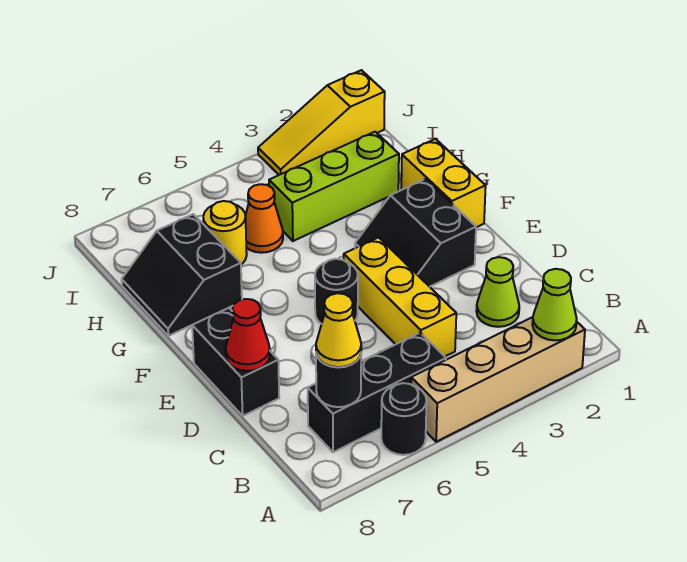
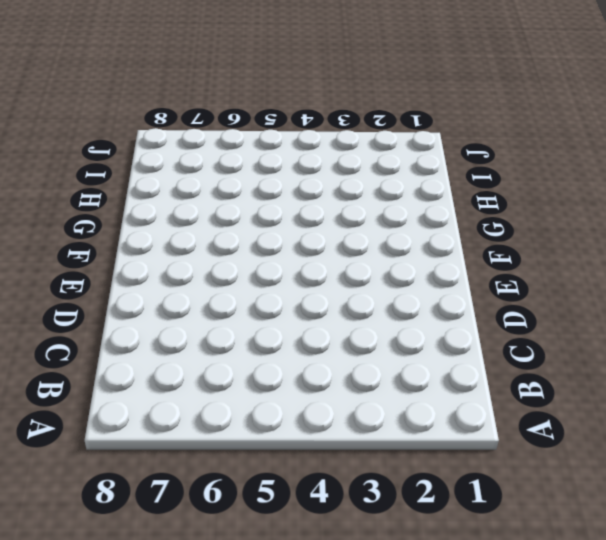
none -> tan brick A2:A5 level 1
none -> black round brick A6 level 1
none -> black brick B5:B7 level 1

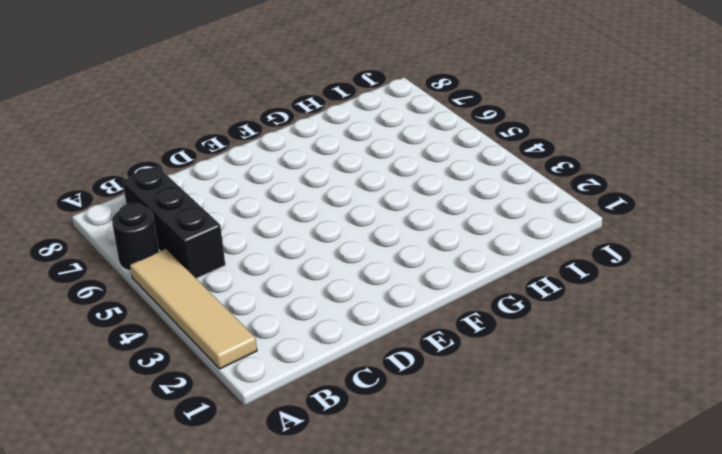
tan tile A2:A5 level 1 -> tan brick A2:A5 level 1
none -> lime cone C2 level 1
none -> yellow brick C4:E4 level 1
none -> black brick D8:E8 level 1

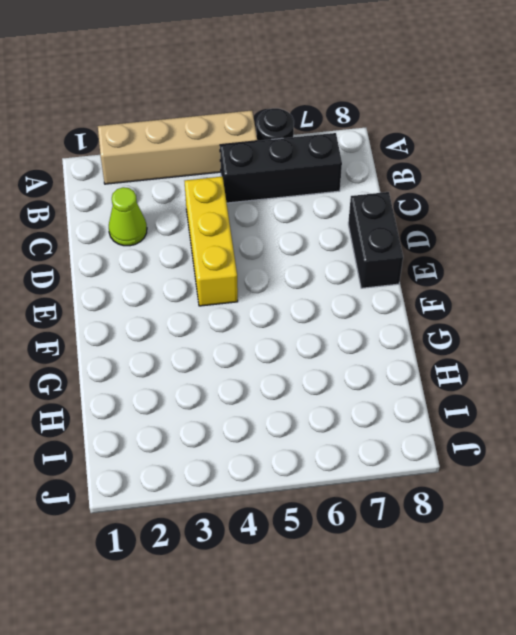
none -> black slope E2:F3 level 1 top 2
none -> black round brick E5 level 1
none -> yellow brick F1:G1 level 1

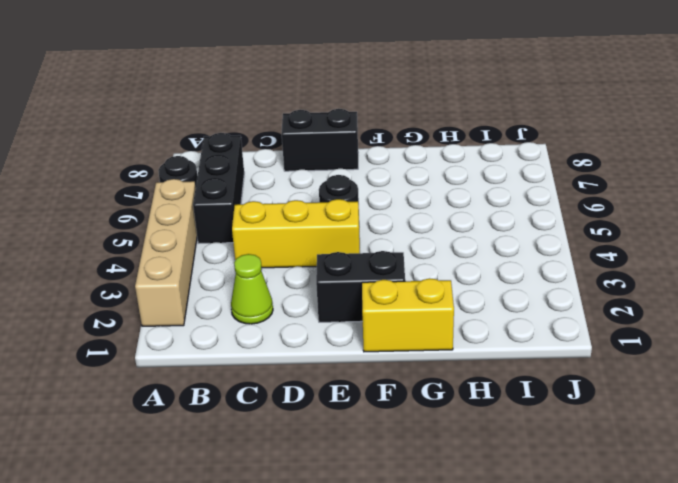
none -> black slope G7:H8 level 1 top 7
none -> lime brick H2:H4 level 1
none -> orange cone H5 level 1

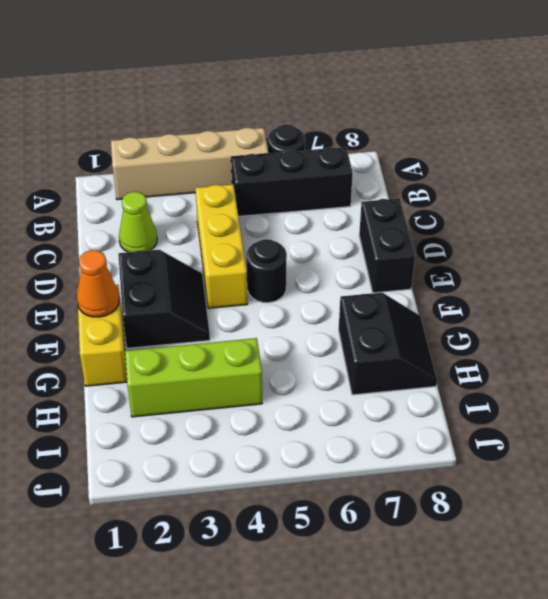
orange cone F1 level 2 -> orange cone H5 level 1
none -> yellow round brick H6 level 1
none -> yellow slope J1:J3 level 1 top 1
none -> lime cone A2 level 2

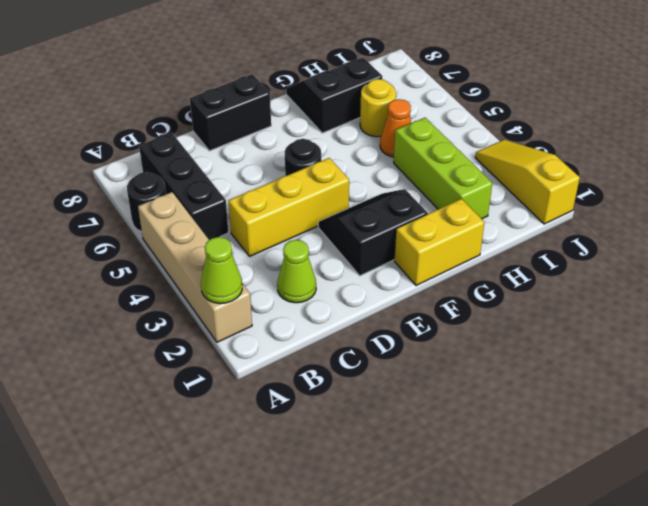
none -> black round brick B7 level 2
none -> red cone D8 level 2
none -> yellow cone B7 level 3

